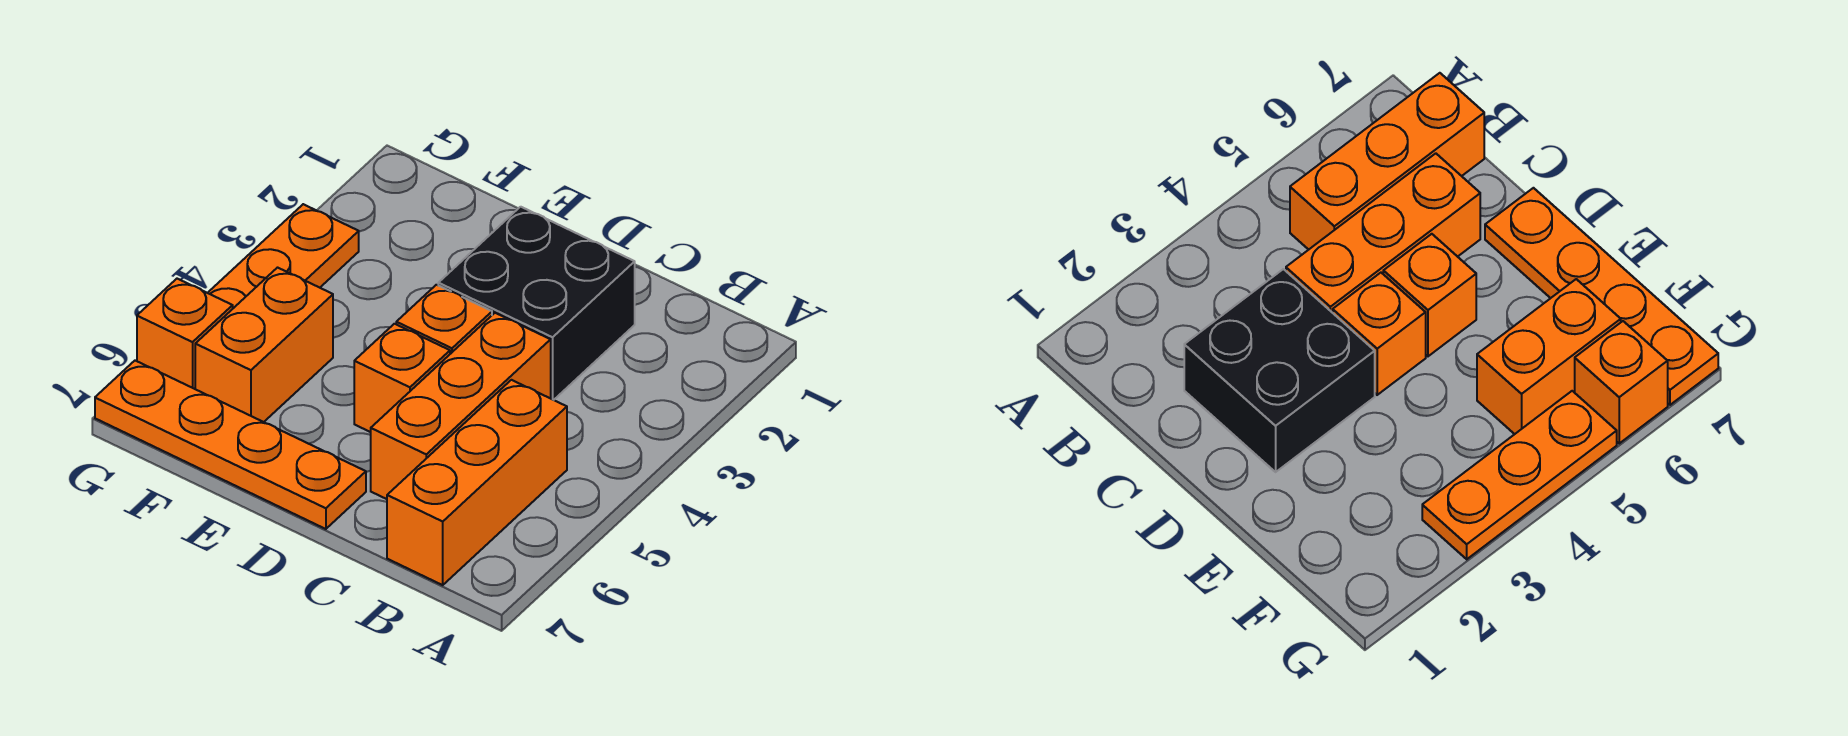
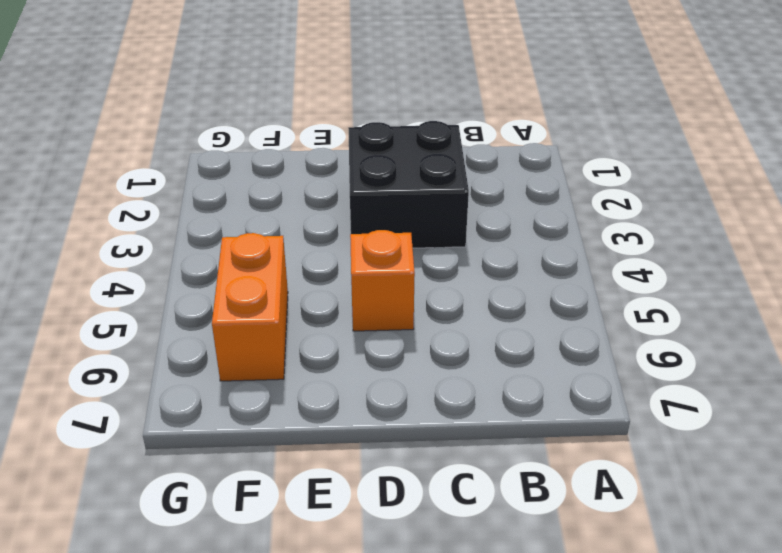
none -> orange brick B5:B7 level 1
none -> orange brick C4:C6 level 1

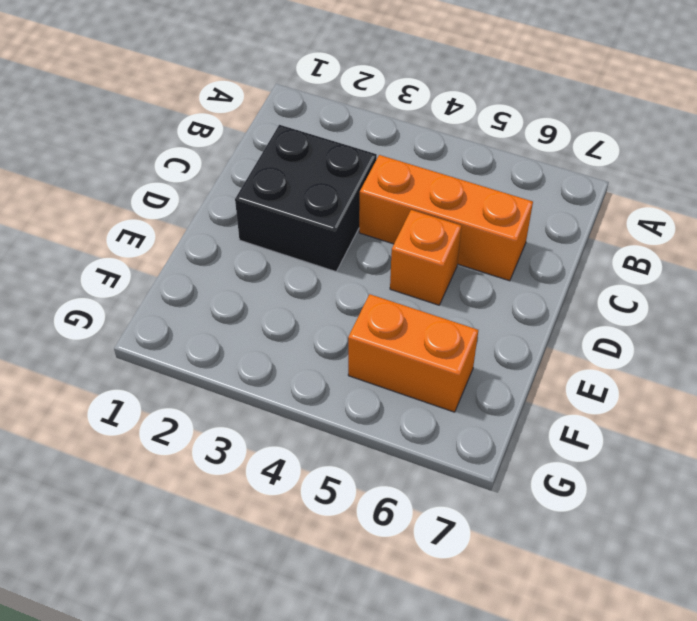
none -> orange brick B5:B7 level 1
none -> orange brick D4 level 1

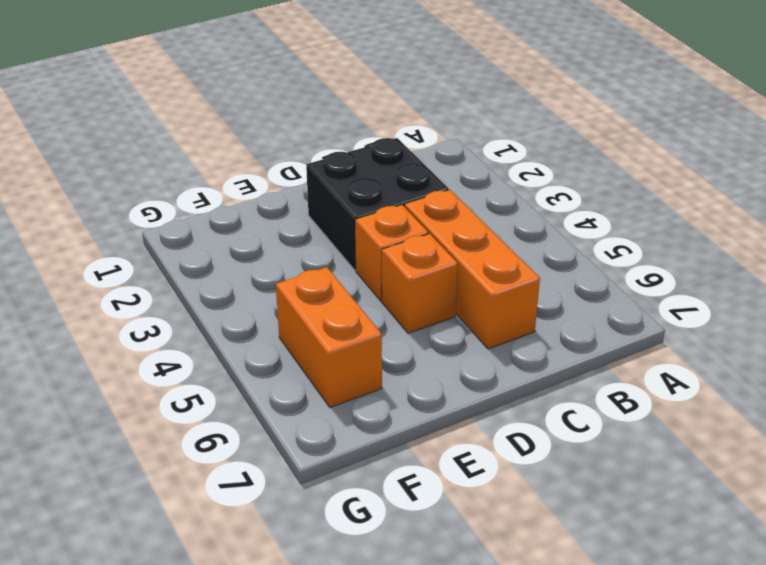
none -> orange brick B5:B7 level 1
none -> orange plate D7:G7 level 1

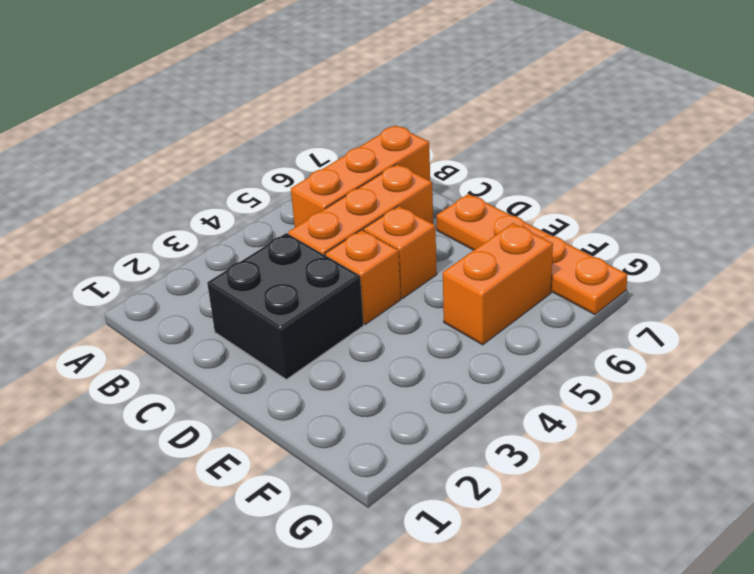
none -> orange plate G3:G5 level 1
none -> orange brick G6 level 1

